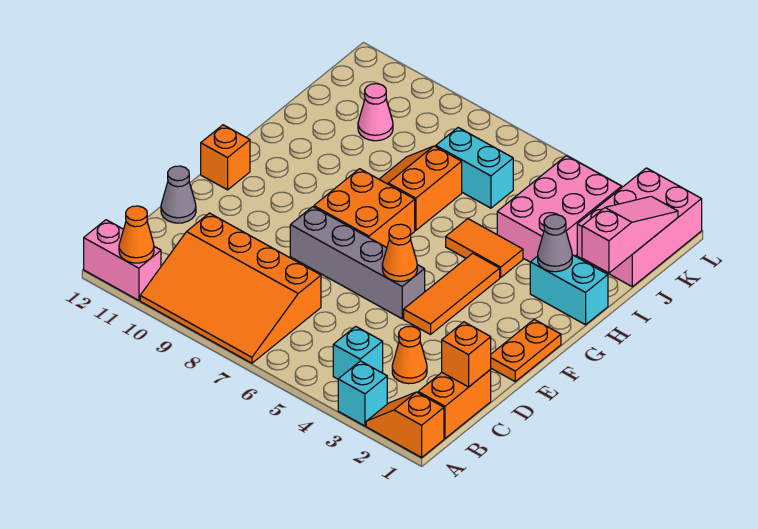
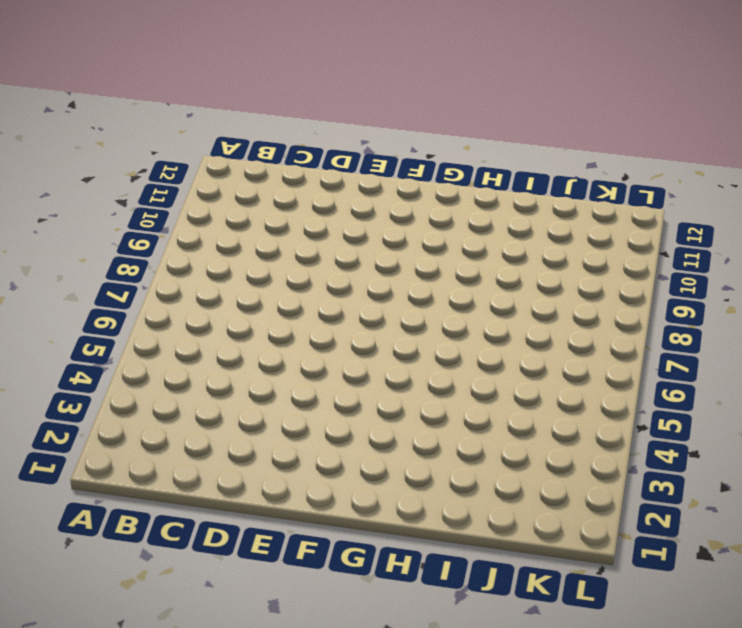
none -> orange slope A1:A2 level 1 top 1
none -> cyan brick A3 level 1
none -> orange slope A7:C10 level 1 top C

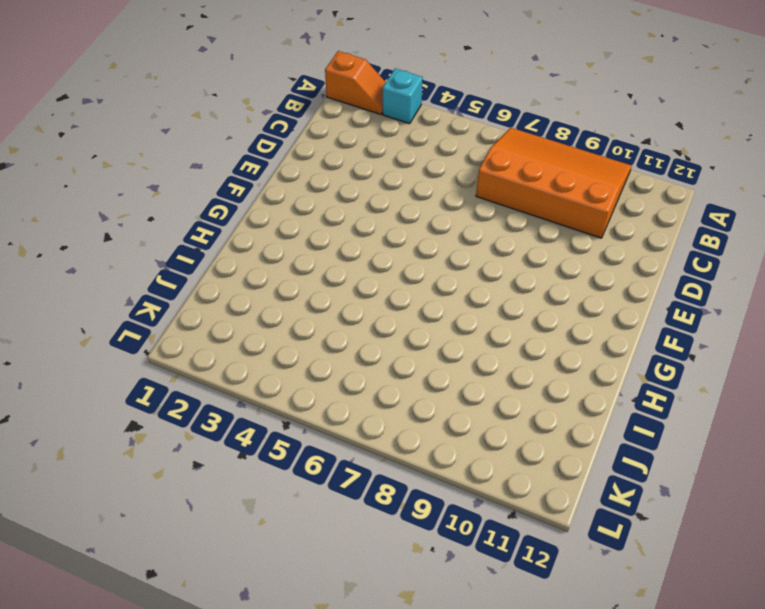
none -> pink brick A11:A12 level 1
none -> orange brick B1:C1 level 1
none -> cyan brick B4 level 1

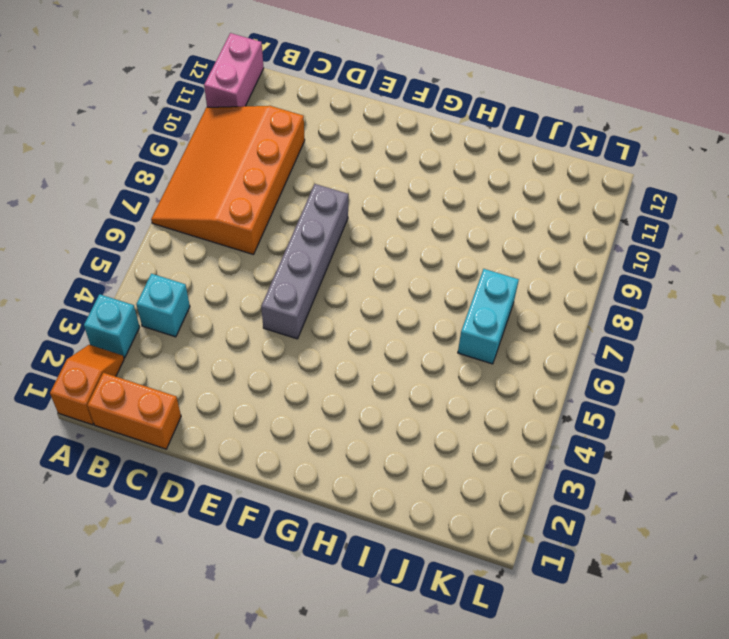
none -> orange cone C3 level 1
none -> grey cone D12 level 1
none -> orange plate E1:F1 level 1

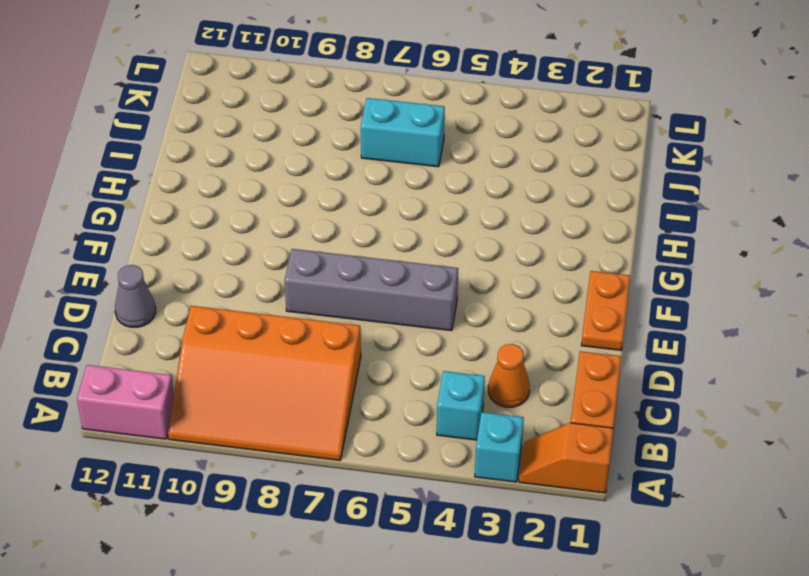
none -> orange tile E4:G4 level 1
none -> orange brick F7:G8 level 1
none -> orange brick F12 level 1

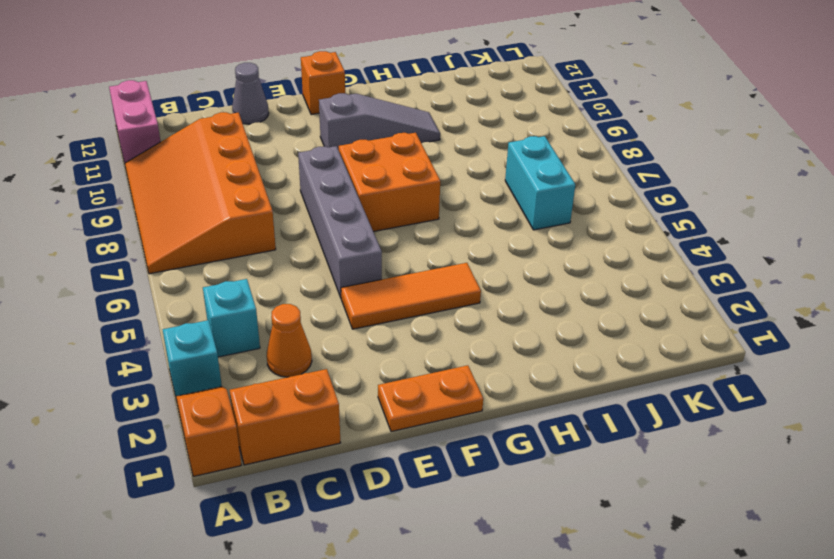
grey slope F10:H10 level 1 top F -> none
none -> cyan brick H1:H2 level 1
none -> orange tile H4:H5 level 1
none -> orange slope H7:I8 level 1 top 7

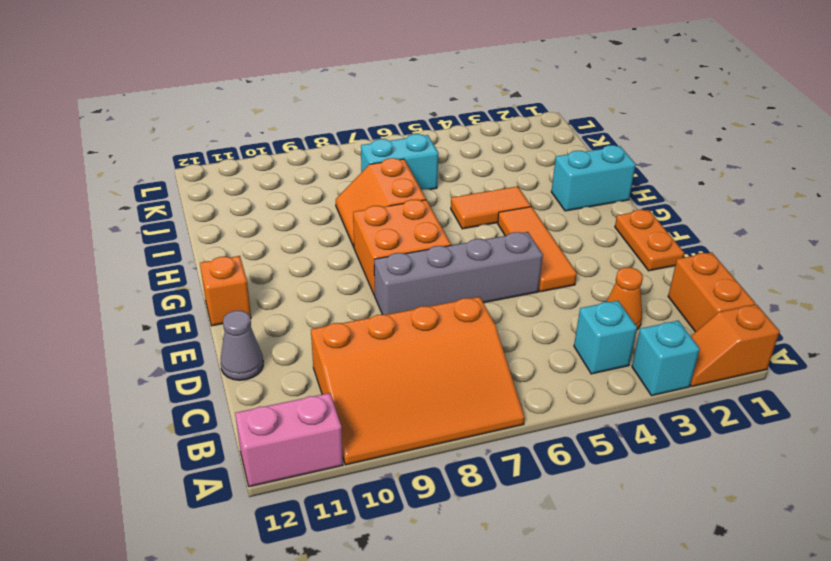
none -> pink brick I3:K4 level 1
none -> pink brick J1:L2 level 1
none -> pink cone J10 level 1

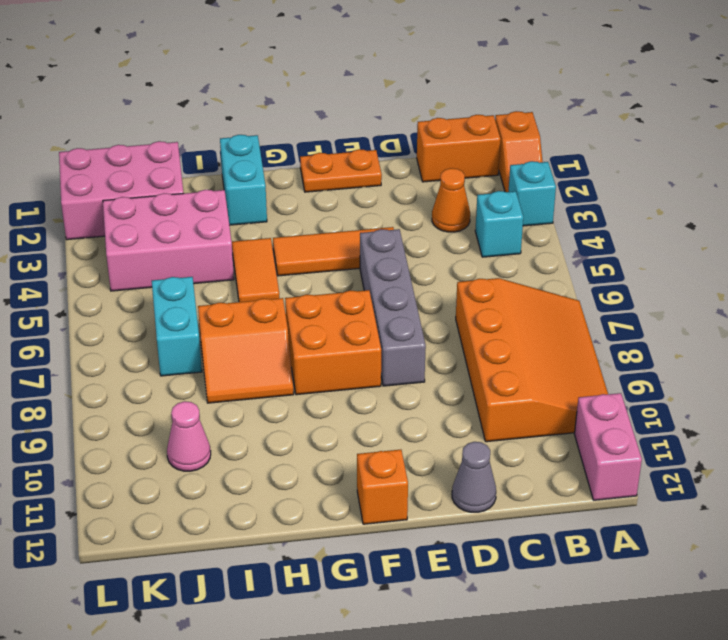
none -> orange cone A11 level 2
none -> orange brick C1 level 2
none -> orange cone E5 level 2

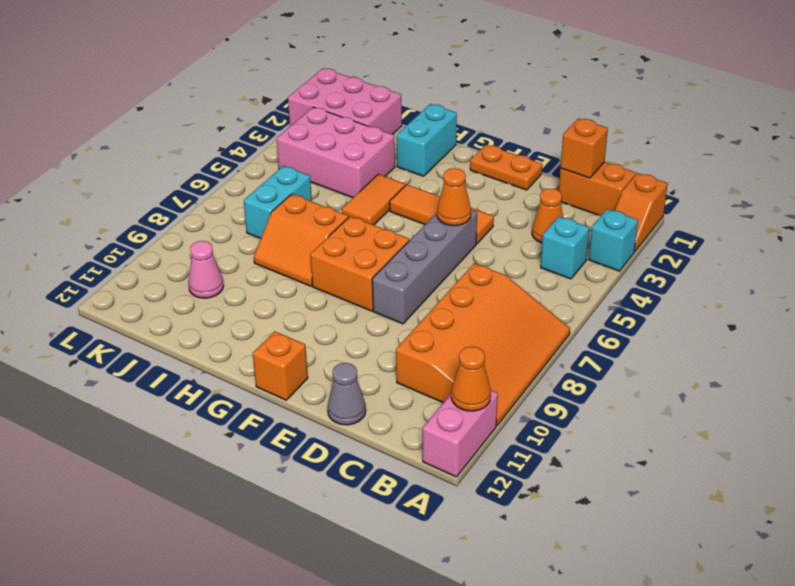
none -> grey cone H2 level 2
none -> pink slope I1:K1 level 2 top I

